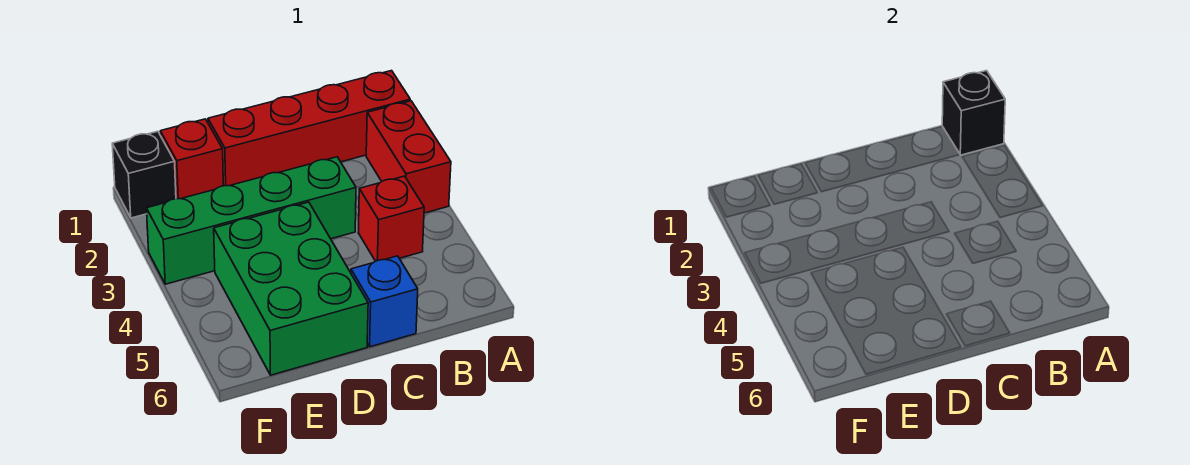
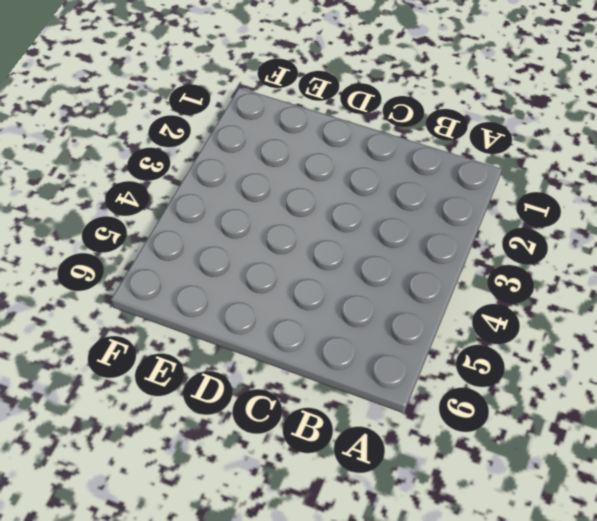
none -> red brick A1:D1 level 1
none -> red brick A2:A3 level 1

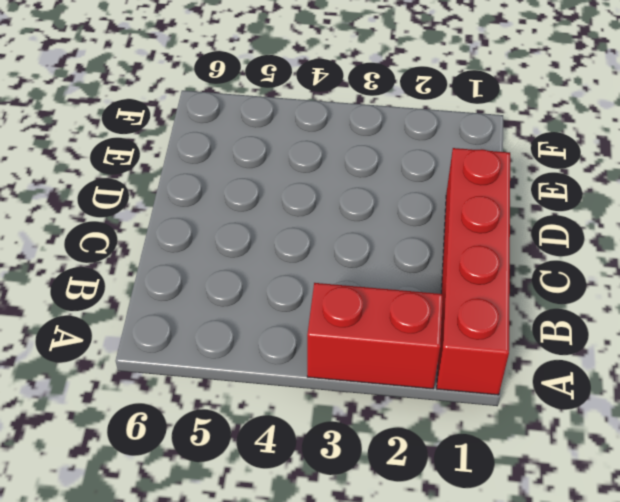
none -> red brick B4 level 1
none -> green brick C3:F3 level 1

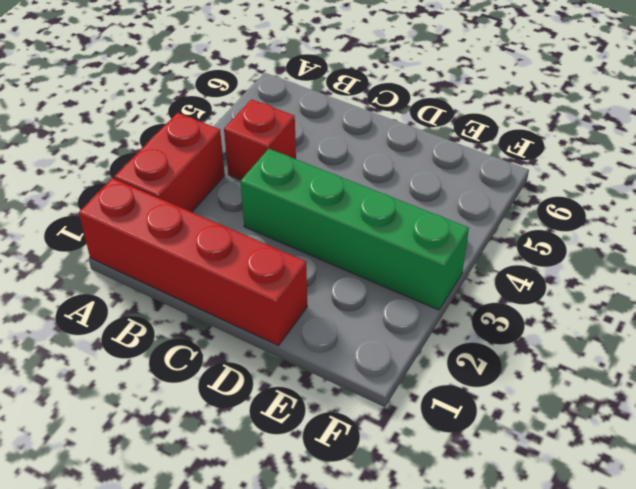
none -> blue brick C6 level 1
none -> green brick D4:E6 level 1

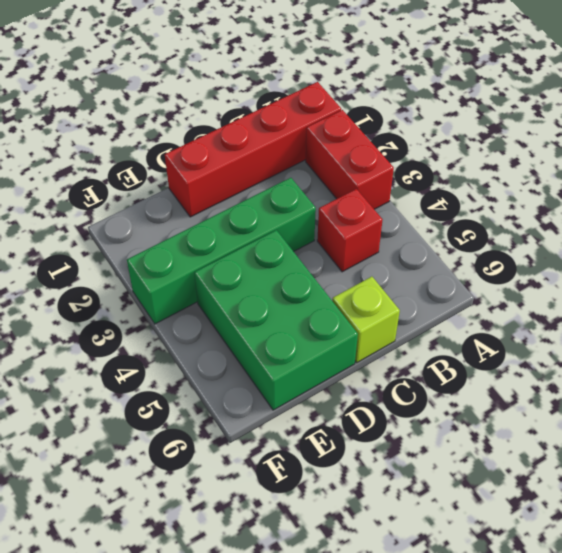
lime brick C6 level 1 -> blue brick C6 level 1
none -> red brick E1 level 1
none -> black brick F1 level 1

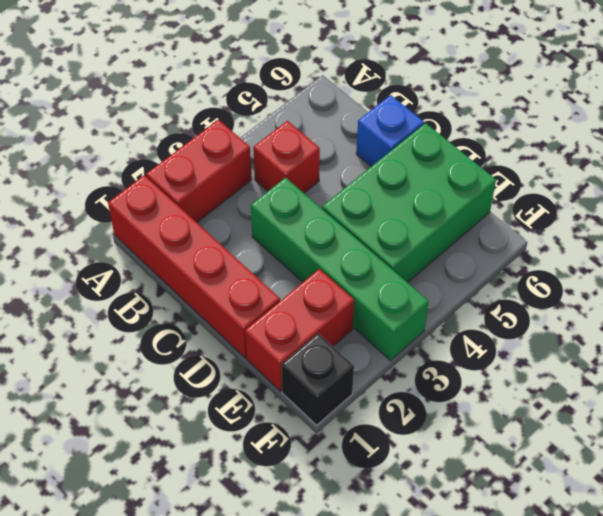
red brick E1:E2 level 1 -> red brick E1 level 1
none -> black brick A1 level 2

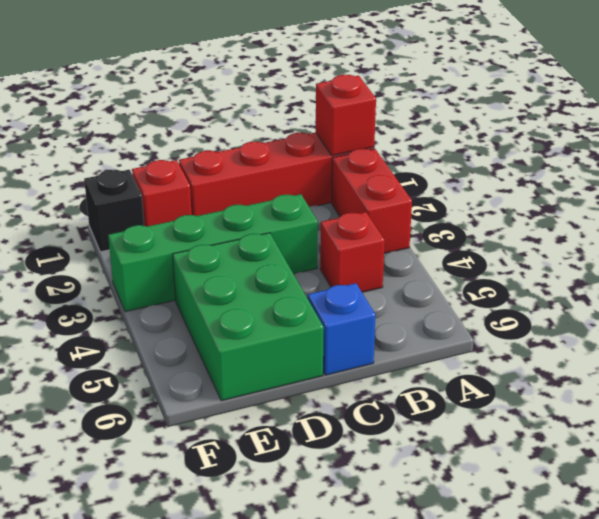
red brick A1 level 2 -> black brick A1 level 2

